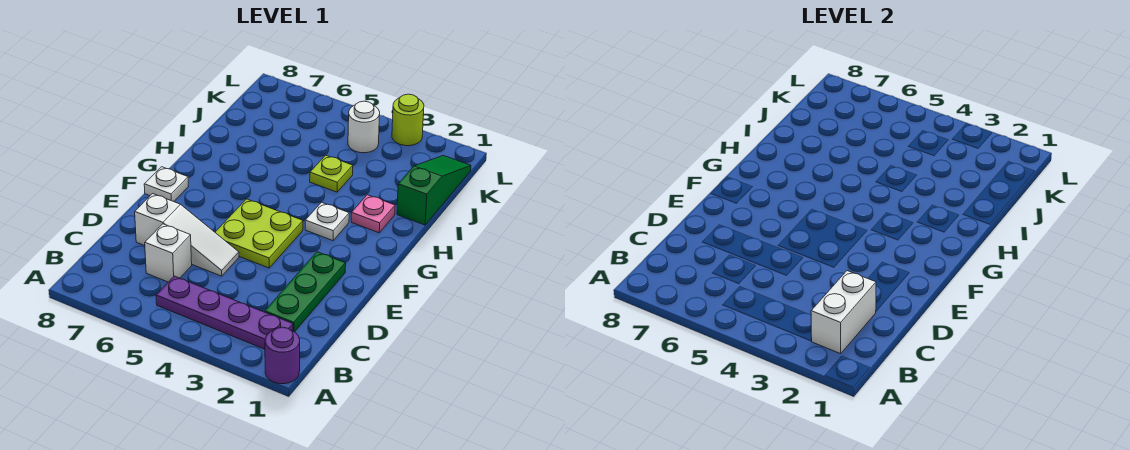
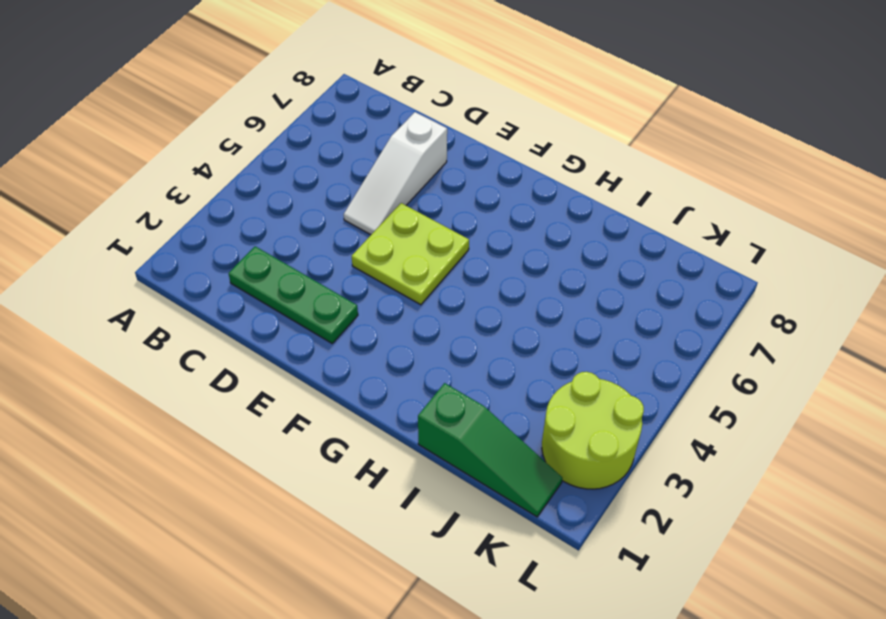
lime round brick K2:L3 level 1 -> lime round brick L3 level 1
none -> purple round brick A1 level 1
none -> purple plate B2:B5 level 1
none -> white brick C6 level 1

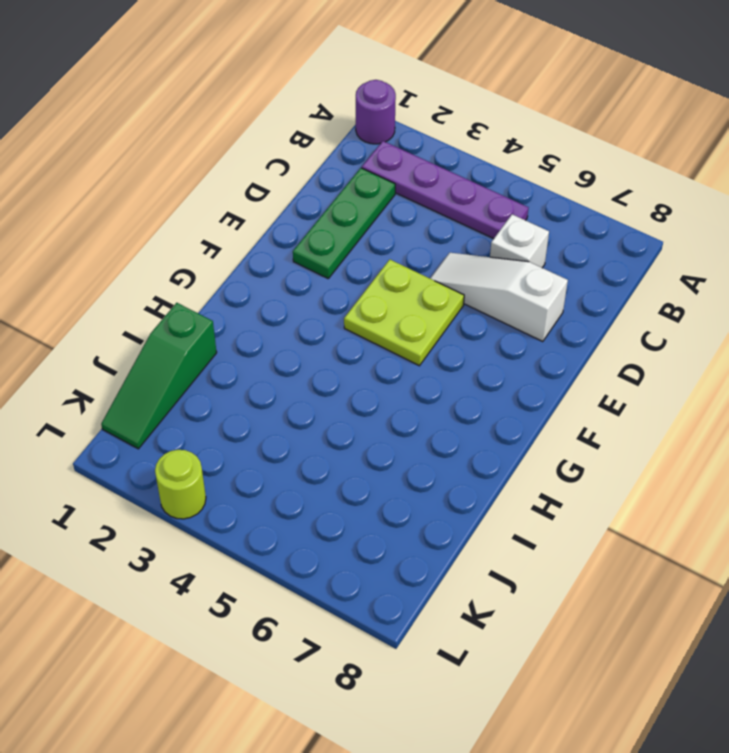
none -> white plate F8 level 1
none -> white plate G3 level 1
none -> pink plate H2 level 1

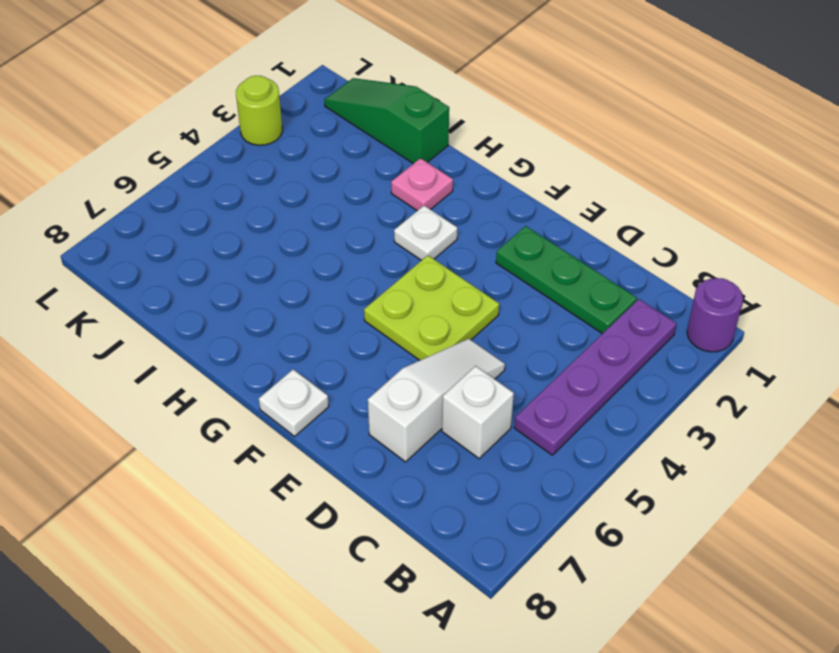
none -> lime plate I4 level 1
none -> white round brick K4 level 1
none -> white brick B2:C2 level 2

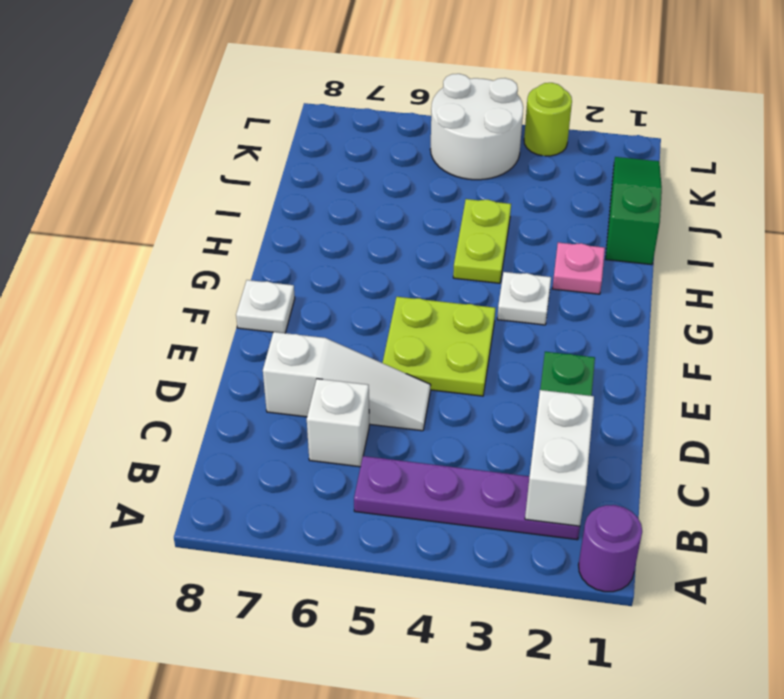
lime plate H4:I4 level 1 -> lime plate I4 level 1
white round brick K4:L5 level 1 -> white round brick K4 level 1

